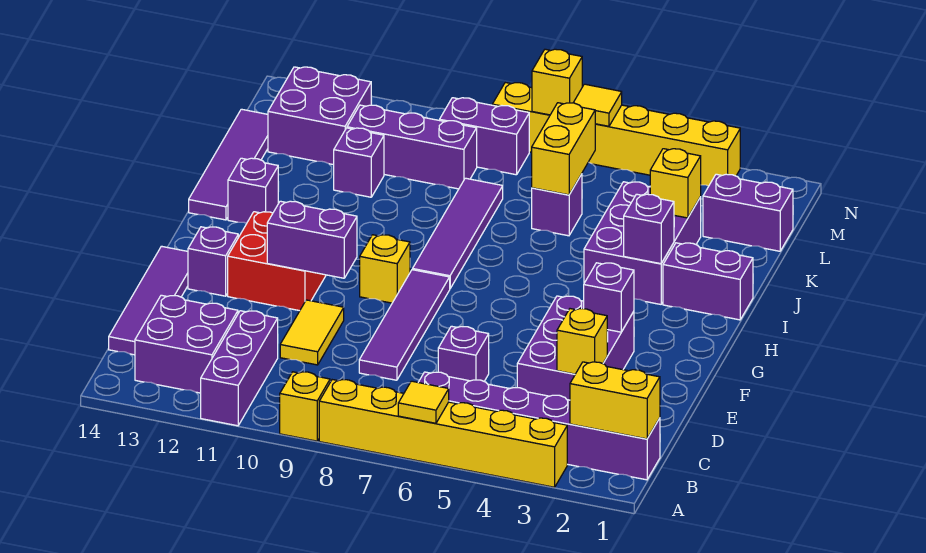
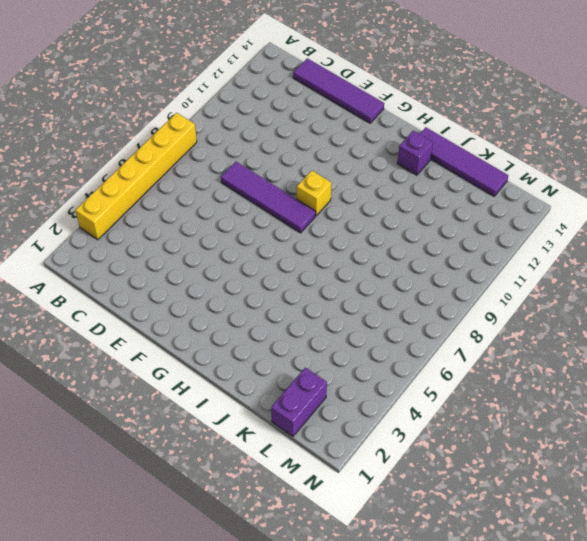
none -> yellow brick A9 level 1
none -> purple brick A11:C11 level 1
none -> purple brick B1:B6 level 1
none -> purple brick B12:C13 level 1

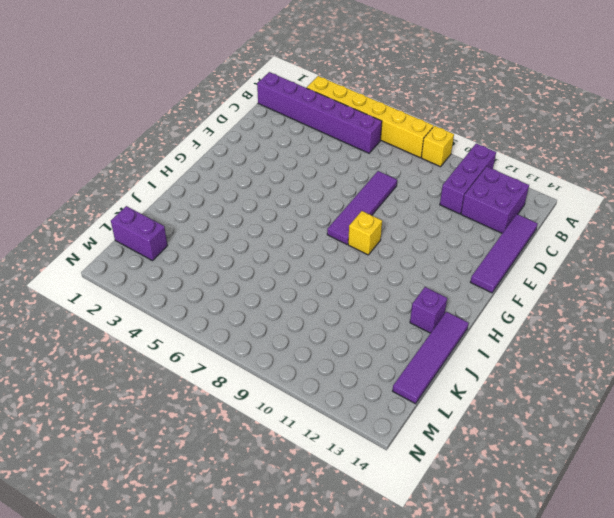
none -> purple brick D3:F4 level 1
none -> purple brick D6 level 1
none -> yellow tile D10:E10 level 1
none -> red brick F11:G12 level 1

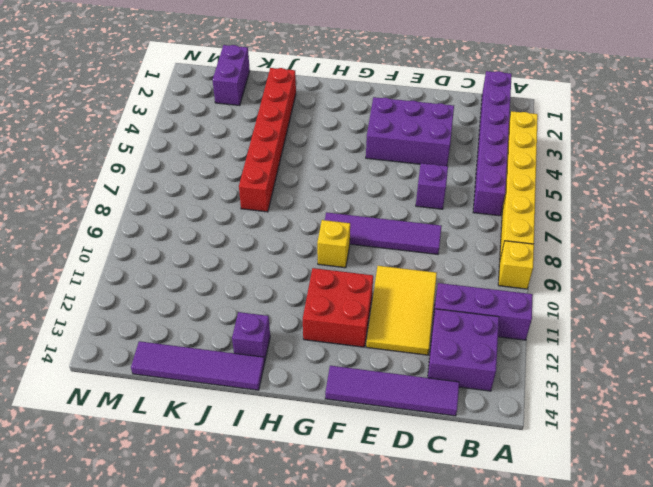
yellow tile D10:E12 level 1 -> yellow tile D10:E10 level 1
red brick J2:J7 level 1 -> purple brick I3:K4 level 1
none -> purple brick F13 level 1
none -> purple tile H8:K8 level 1
none -> purple brick I1:I2 level 1
none -> purple brick K6 level 1

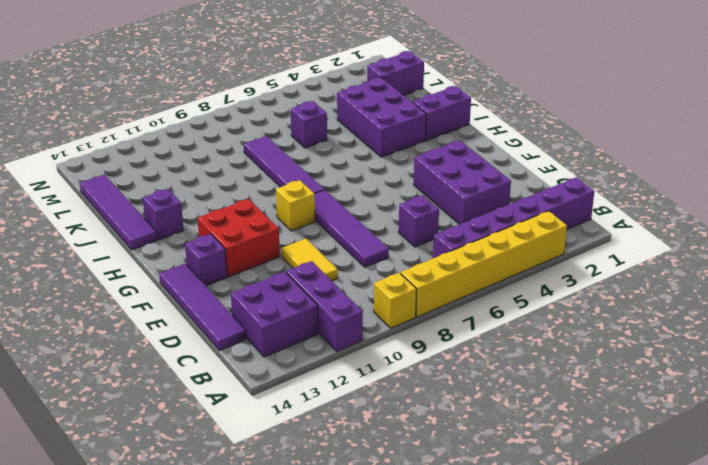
none -> purple brick K11 level 1
none -> purple brick L9:L11 level 1
none -> purple brick L12:M13 level 1
none -> purple brick M8:M9 level 1

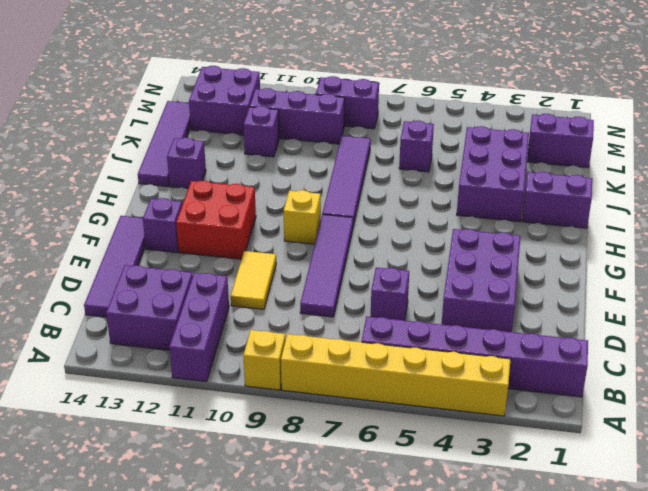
none -> yellow brick N3:N8 level 1
none -> yellow tile A6 level 2
none -> yellow brick B1:B2 level 2
none -> yellow brick D3 level 2

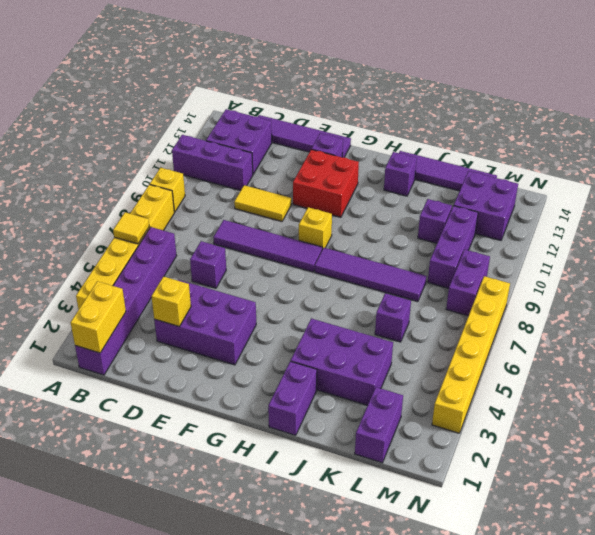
none -> purple brick F3 level 2
none -> purple brick F10:F11 level 2
none -> purple brick I3 level 2
none -> yellow brick K3 level 2

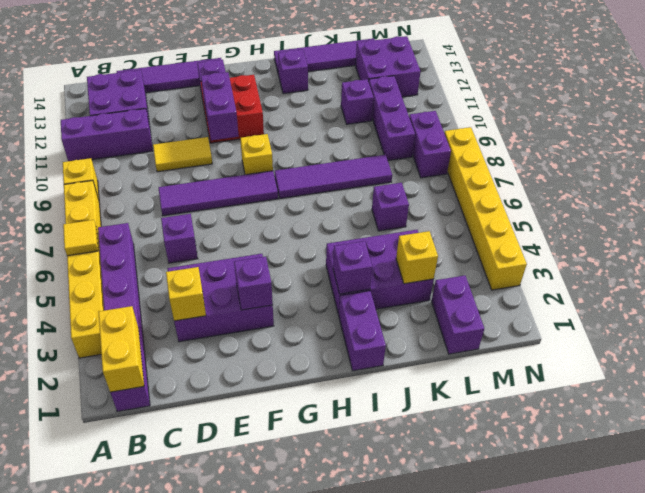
none -> yellow brick K6:L6 level 2
none -> yellow tile N6 level 2
none -> yellow brick N7 level 2

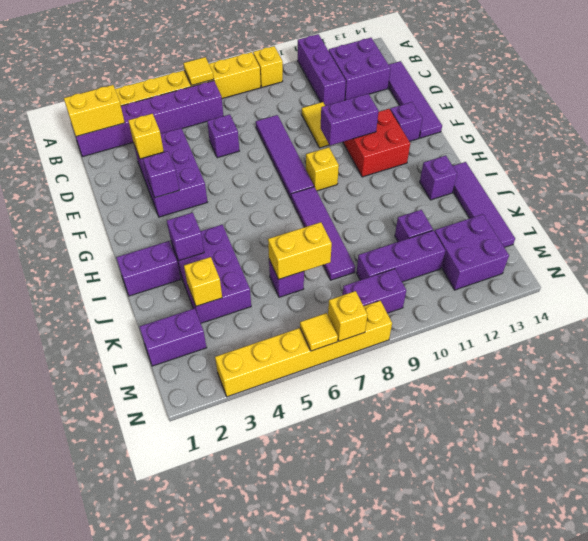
yellow brick K6:K7 level 2 -> yellow brick K6:L6 level 2

